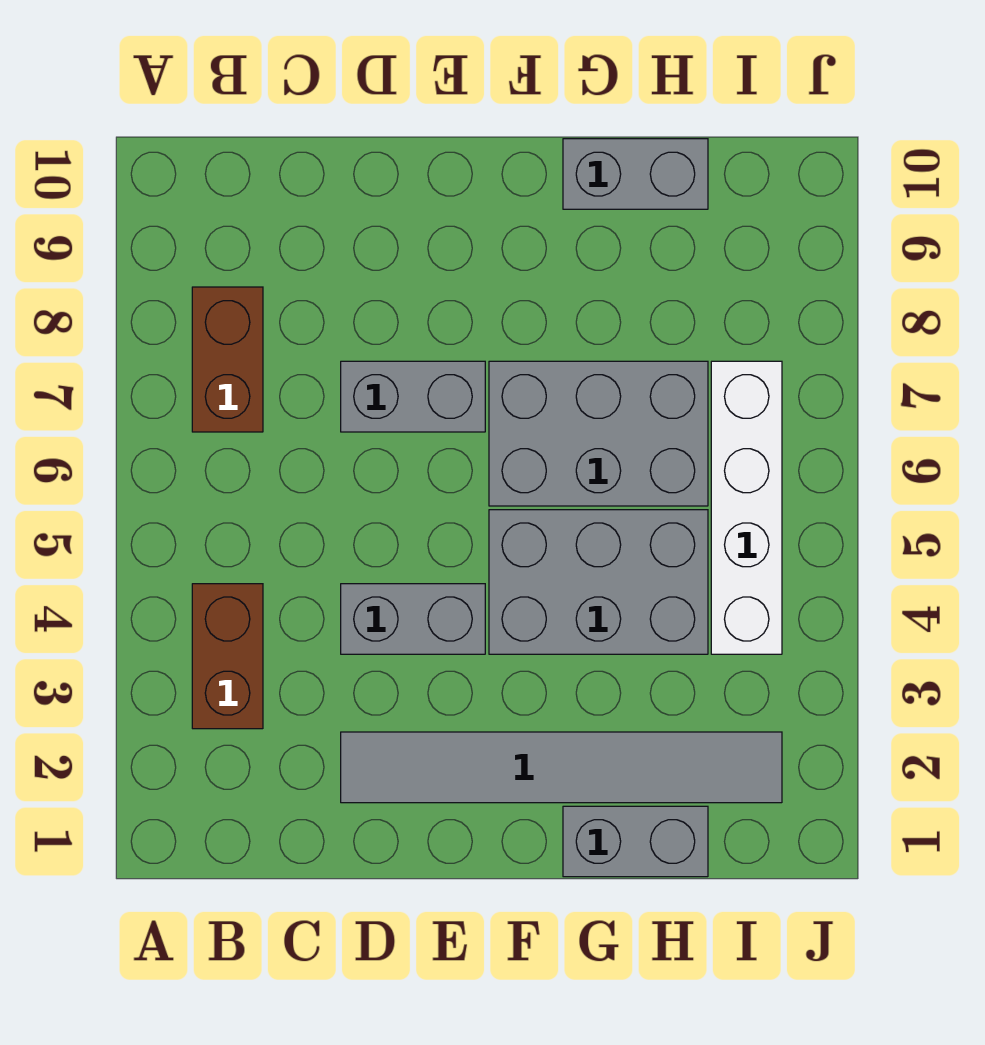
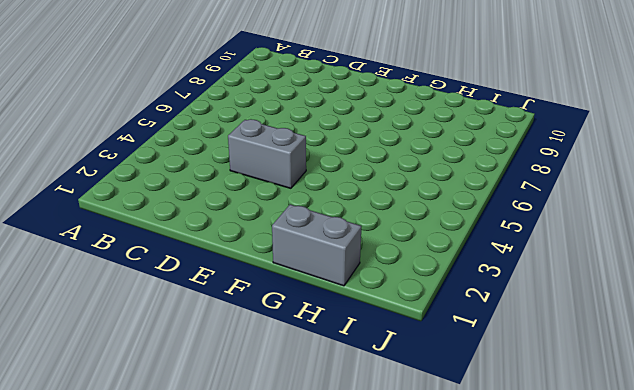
none -> brown brick B3:B4 level 1
none -> brown brick B7:B8 level 1

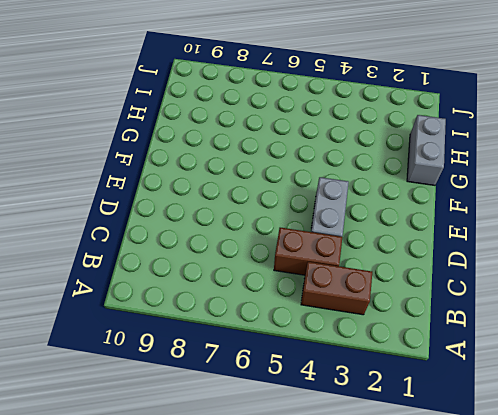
brown brick C4:C5 level 1 -> brown brick B7:B8 level 1
none -> grey tile D2:I2 level 1
none -> grey brick D7:E7 level 1

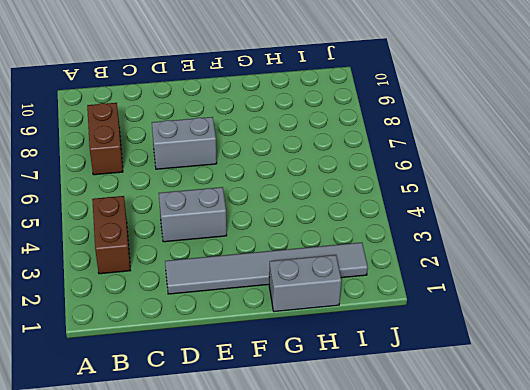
none -> grey brick F4:H5 level 1
none -> grey brick F6:H7 level 1

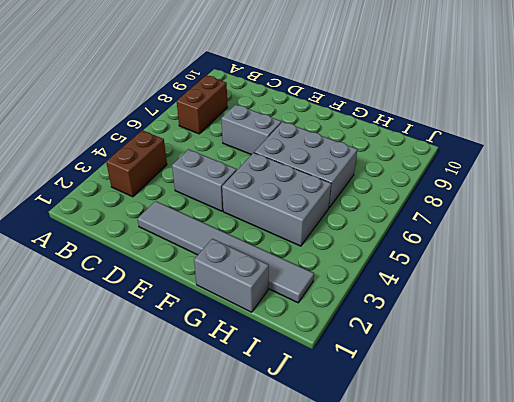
none -> grey brick G10:H10 level 1
none -> white brick I4:I7 level 1

